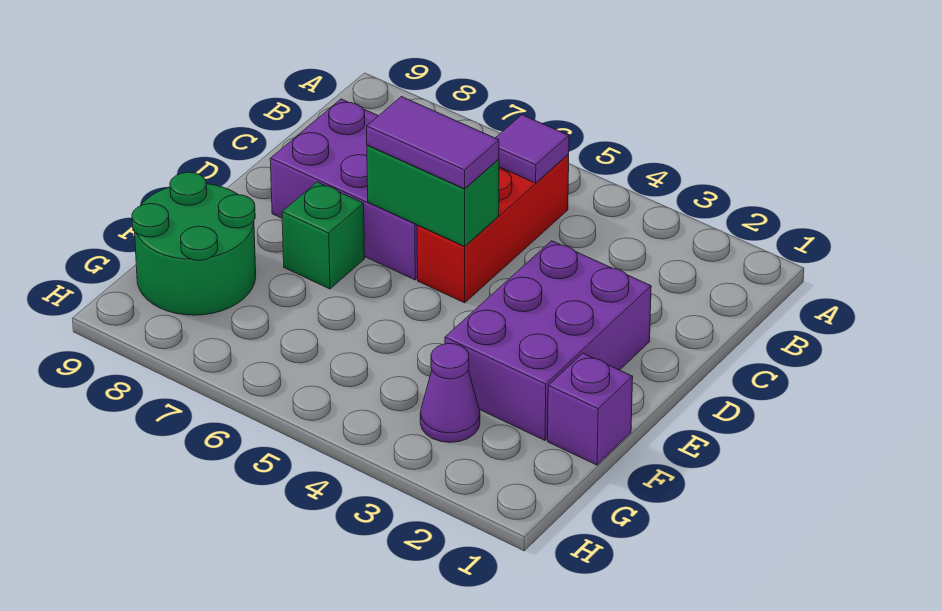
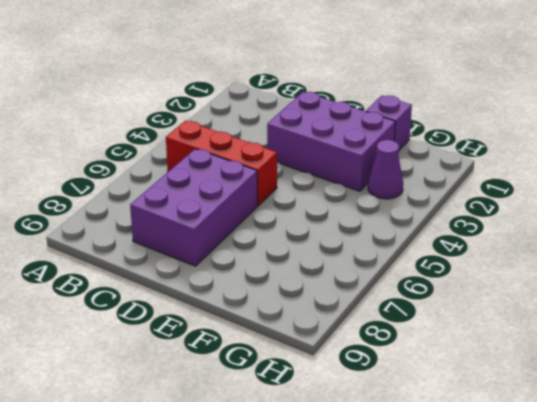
none -> green brick E7 level 1
none -> green round brick F8:G9 level 1

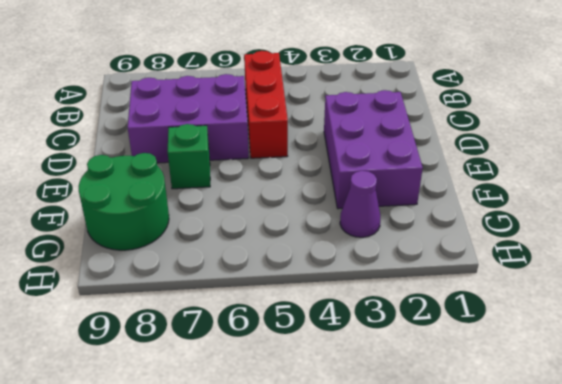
none -> purple brick F1 level 1
none -> purple tile B5 level 2

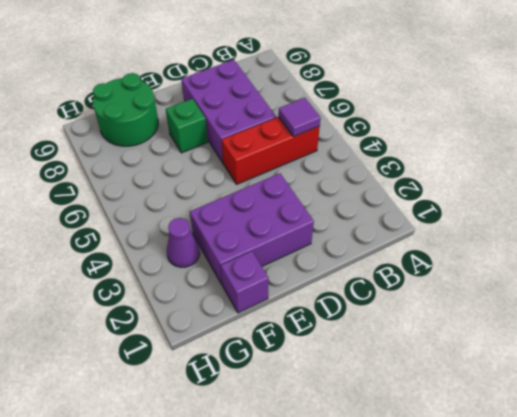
none -> green brick D5:D6 level 2
none -> purple tile D5:D6 level 3

